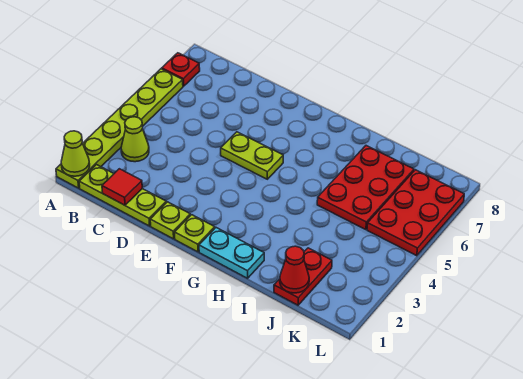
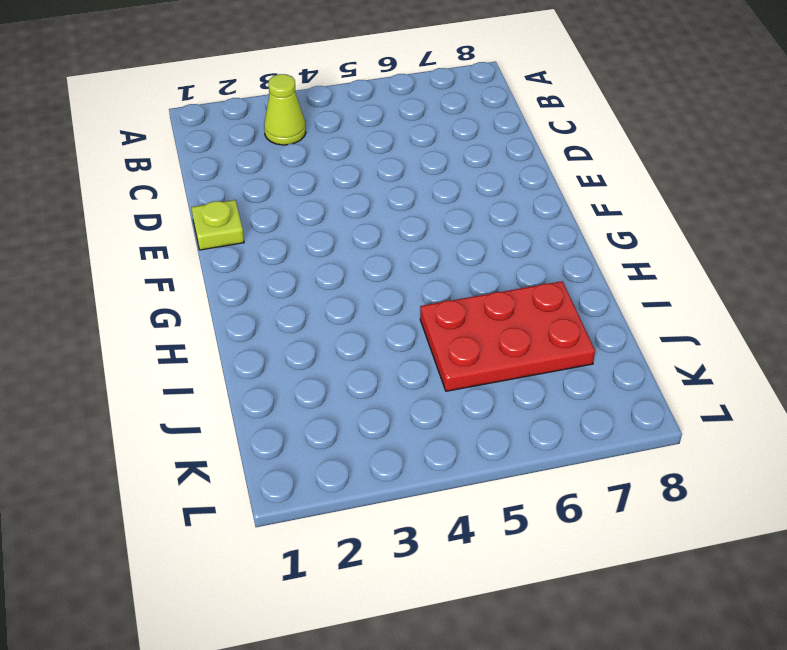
none -> lime plate A1:A6 level 1
none -> red plate A7 level 1
none -> lime plate B1:D1 level 1

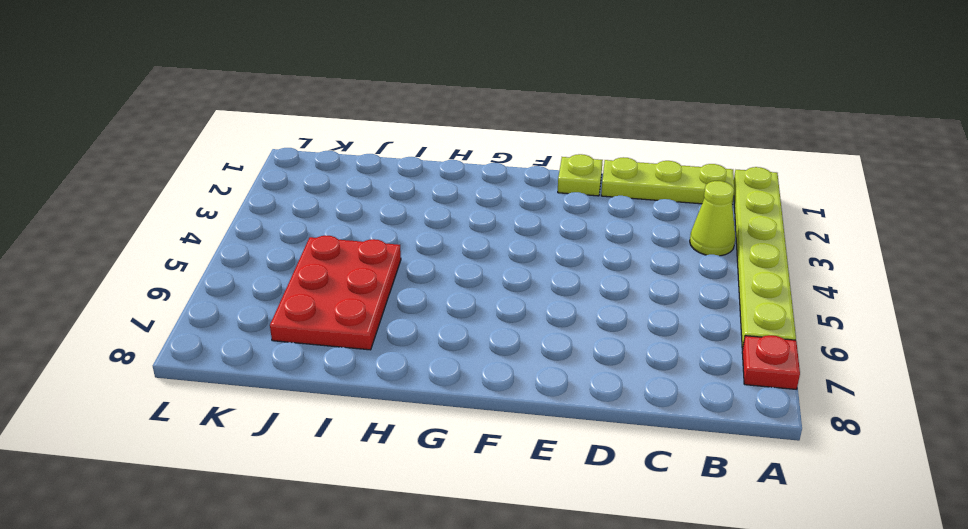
none -> lime plate E5:F5 level 1
none -> lime plate F1 level 1
none -> cyan plate G1:H1 level 1

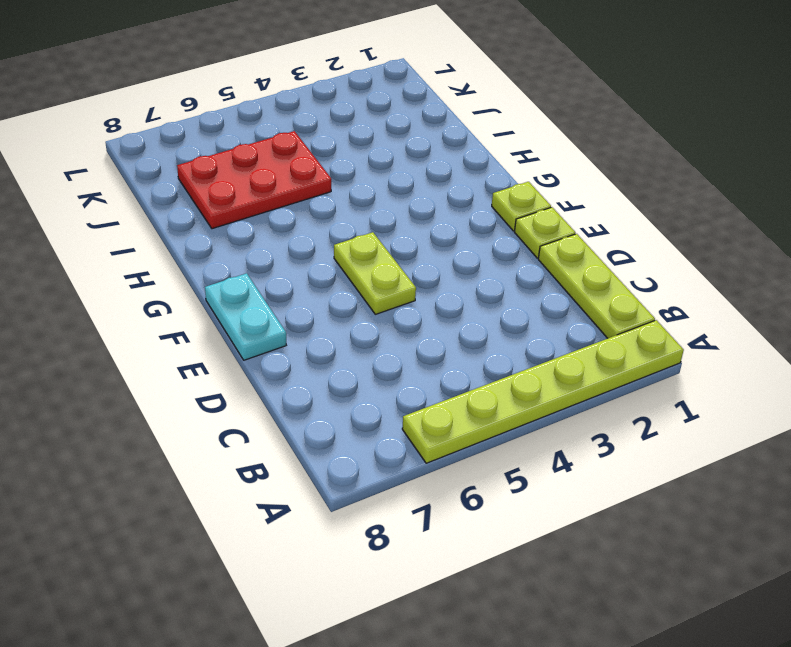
cyan plate E8:F8 level 1 -> cyan plate G1:H1 level 1
none -> red plate A7 level 1
none -> lime cone B3 level 1
none -> red plate J1:J2 level 1

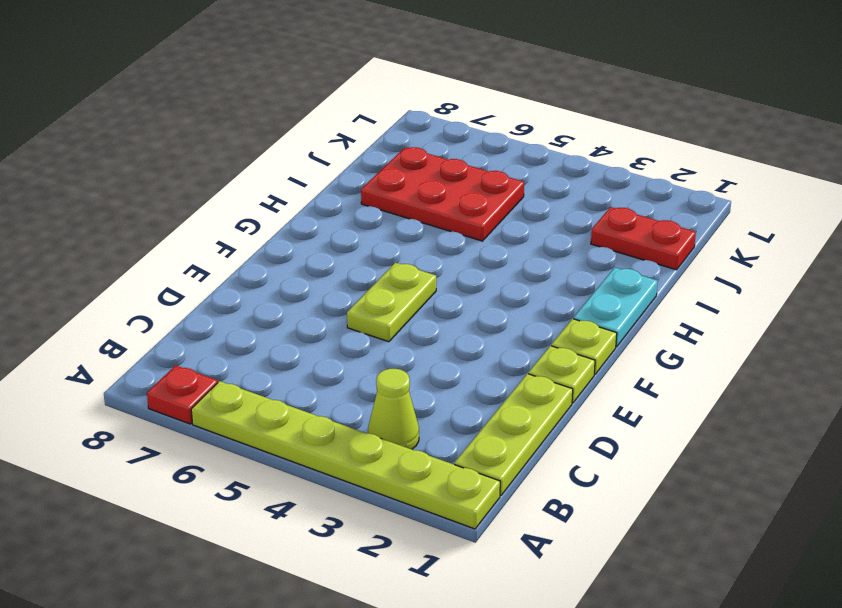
none -> red plate K5:L7 level 1
none -> lime cone A1 level 2
none -> red tile C1 level 2

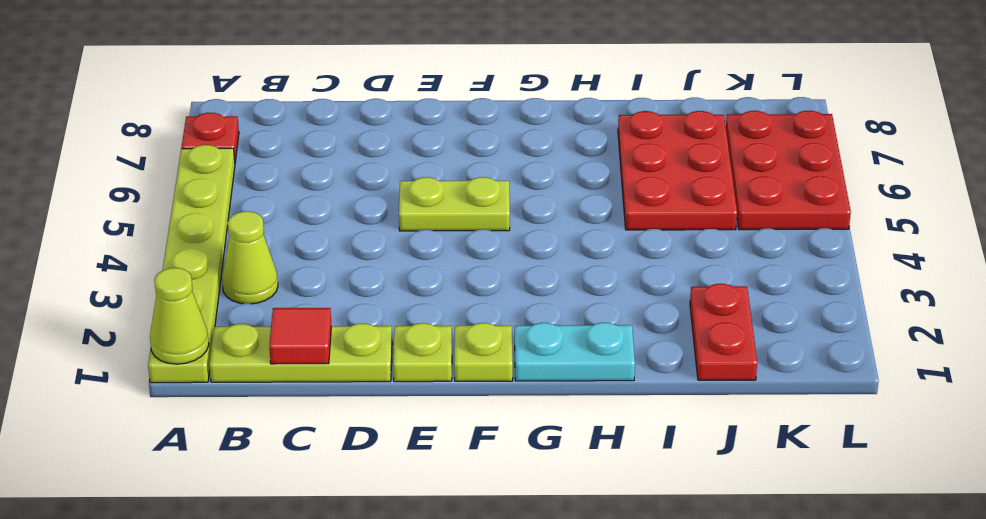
none -> red cone J1 level 2

